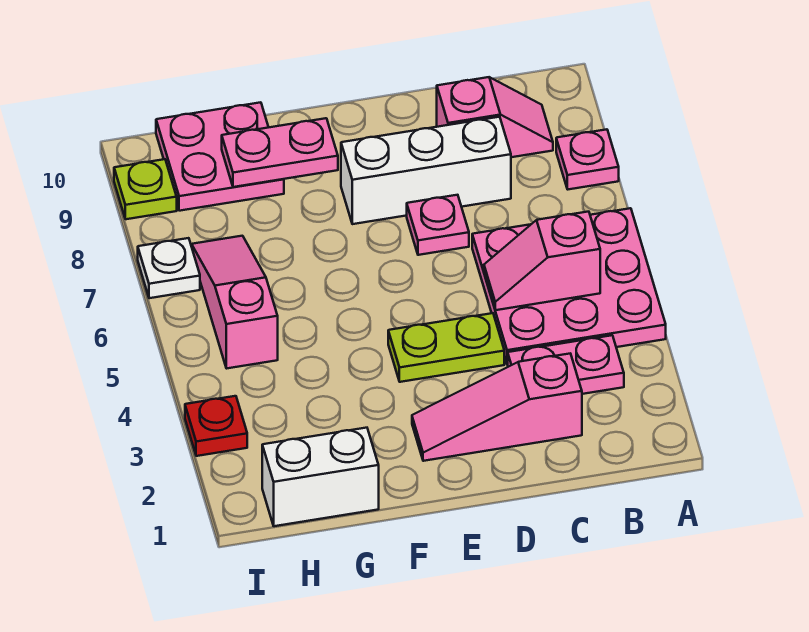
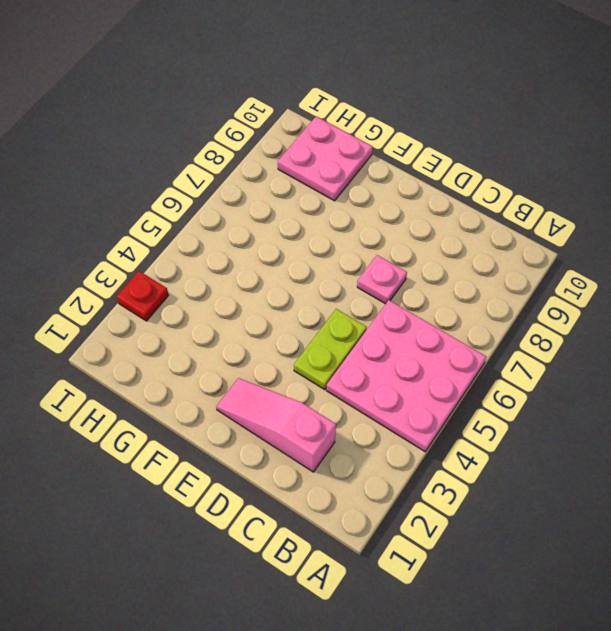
lime plate D4:D5 level 1 -> lime plate D4:E4 level 1
none -> pink plate A8 level 1
none -> pink plate B3:C3 level 1
none -> pink slope B9:C9 level 1 top C

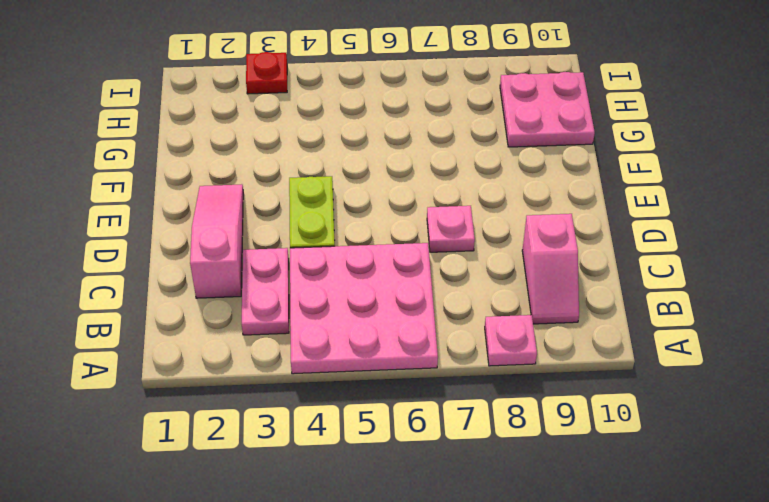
none -> white brick C8:E8 level 1
none -> white brick G1:H1 level 1
none -> pink slope H5:H7 level 1 top 5

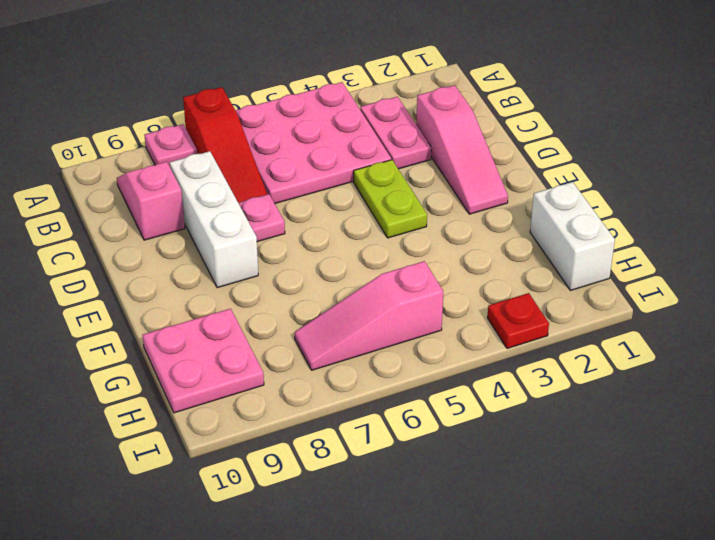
red slope A7:C7 level 1 top A -> none
none -> white plate I7 level 1
none -> lime plate I9 level 1
none -> pink slope B5:C5 level 2 top B

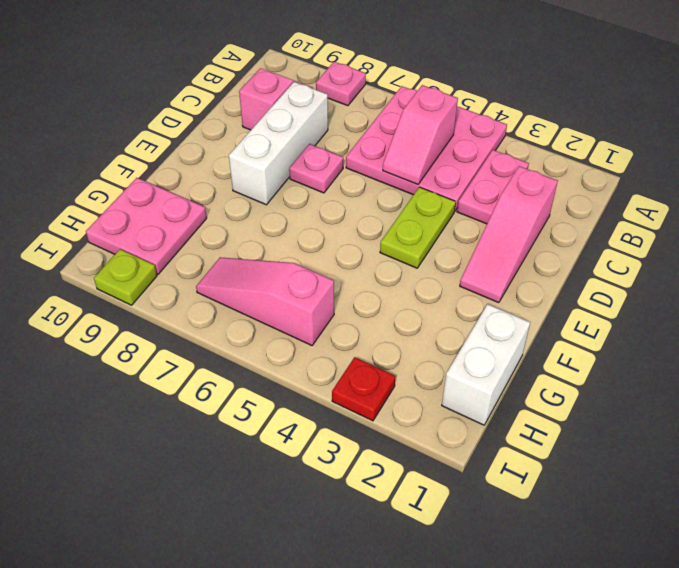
none -> white plate I7 level 1
none -> pink plate F9:G9 level 2

